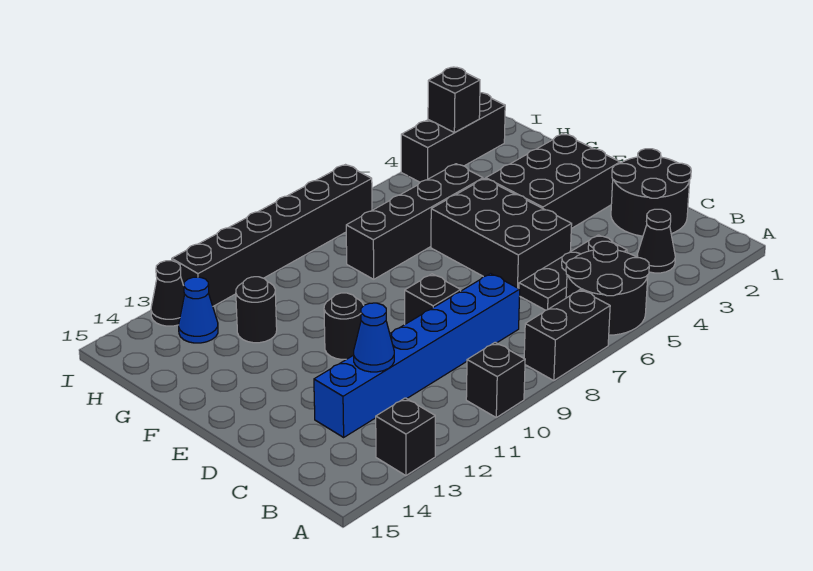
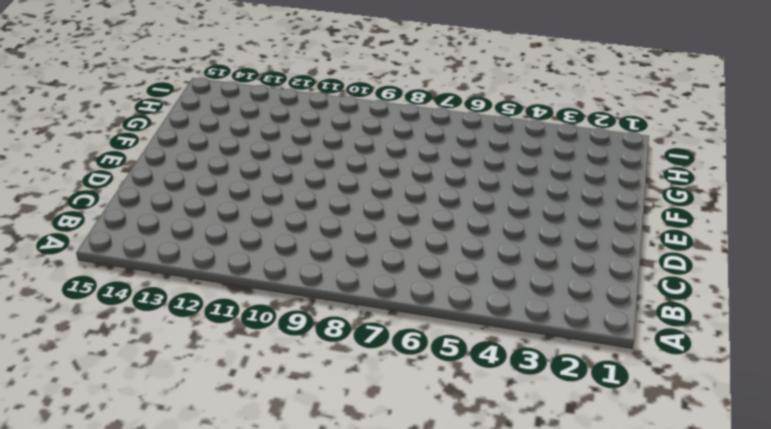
none -> black round brick A5:B6 level 1
none -> black brick A7:A8 level 1
none -> black brick A10 level 1

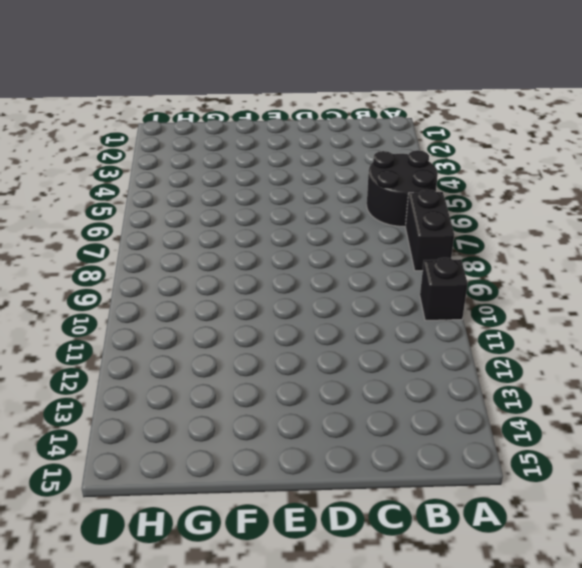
none -> black brick A13 level 1
none -> black cone B3 level 1
none -> black round brick C1:D2 level 1

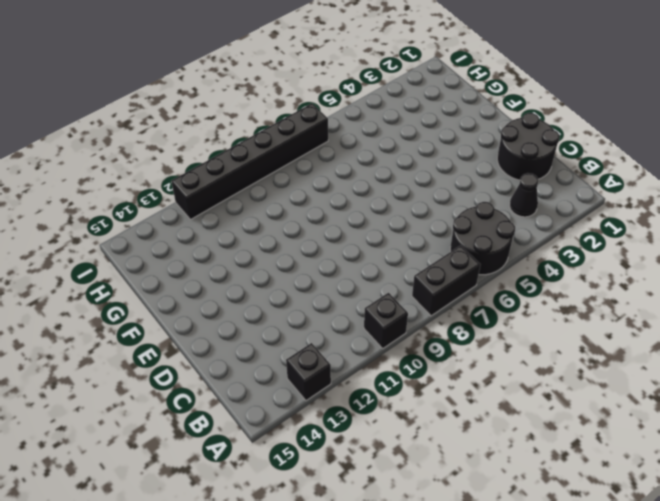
none -> black plate C4:C6 level 1
none -> blue brick C8:C13 level 1
none -> black brick D5:F6 level 1

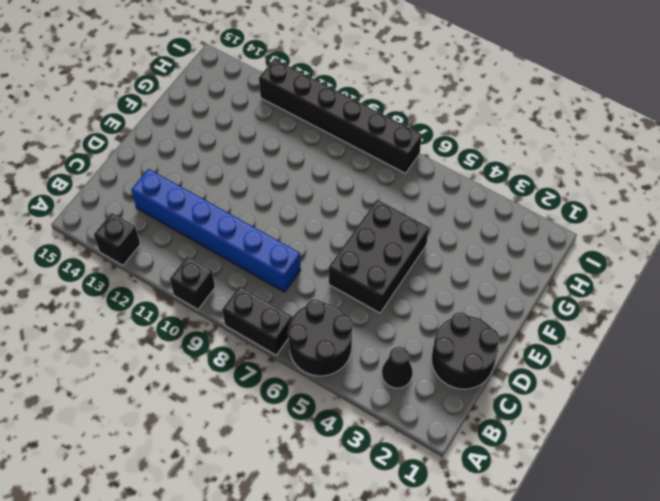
none -> black plate C4:C6 level 1
none -> black brick D9 level 1
none -> black brick E2:F4 level 1

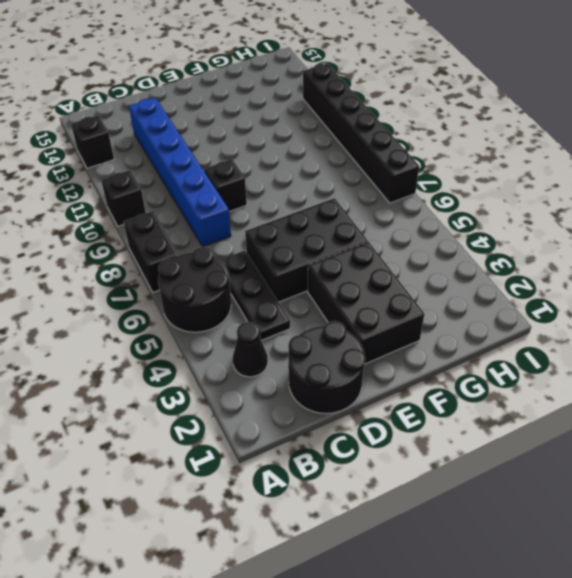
none -> black round brick E11 level 1
none -> black brick G5:G8 level 1
none -> black round brick G12 level 1

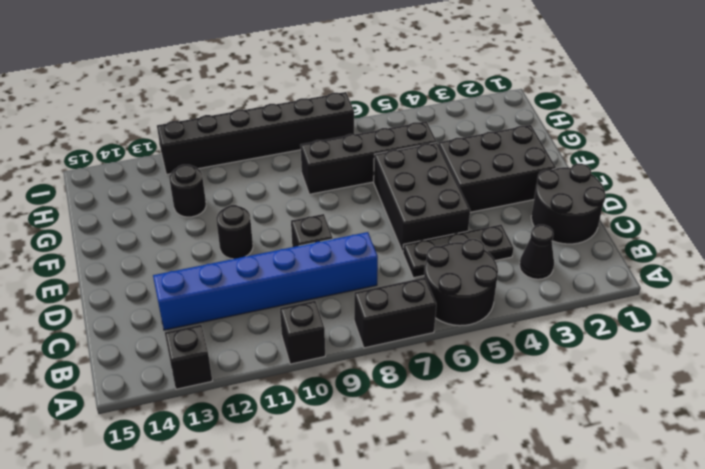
none -> blue cone H13 level 1
none -> black brick I2:I4 level 1
none -> black cone I13 level 1

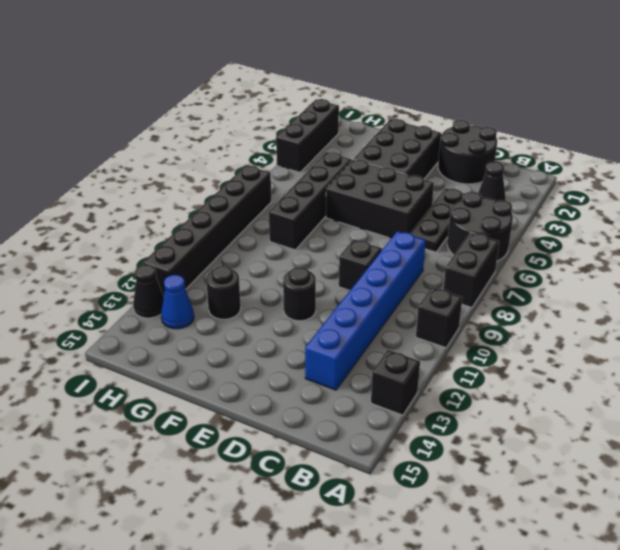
none -> blue cone C12 level 2
none -> black brick I3 level 2

